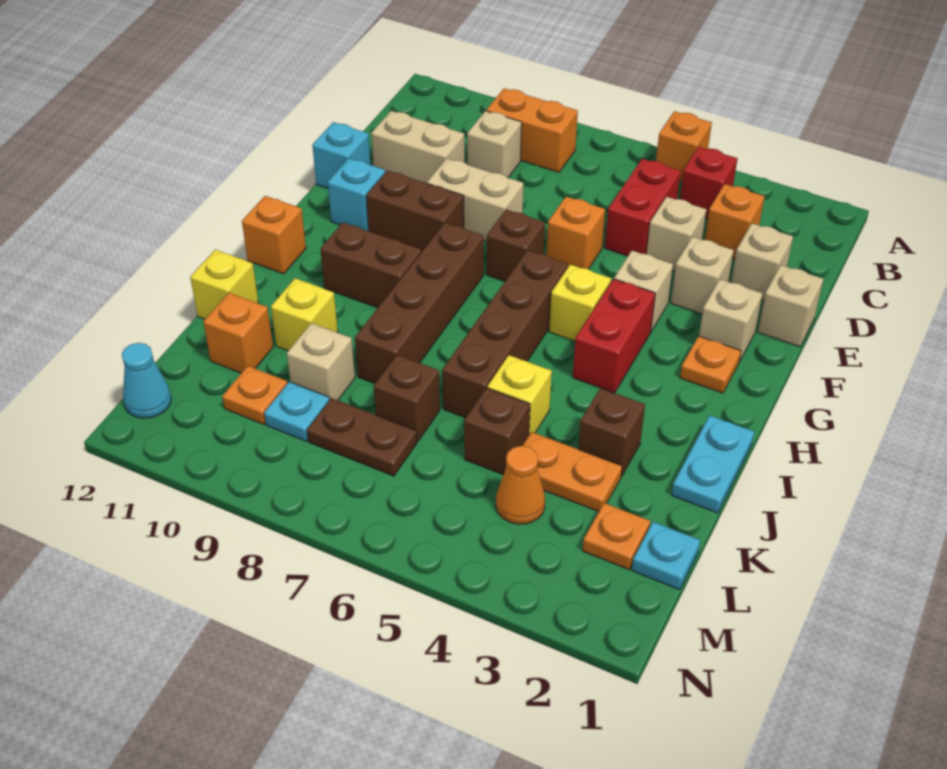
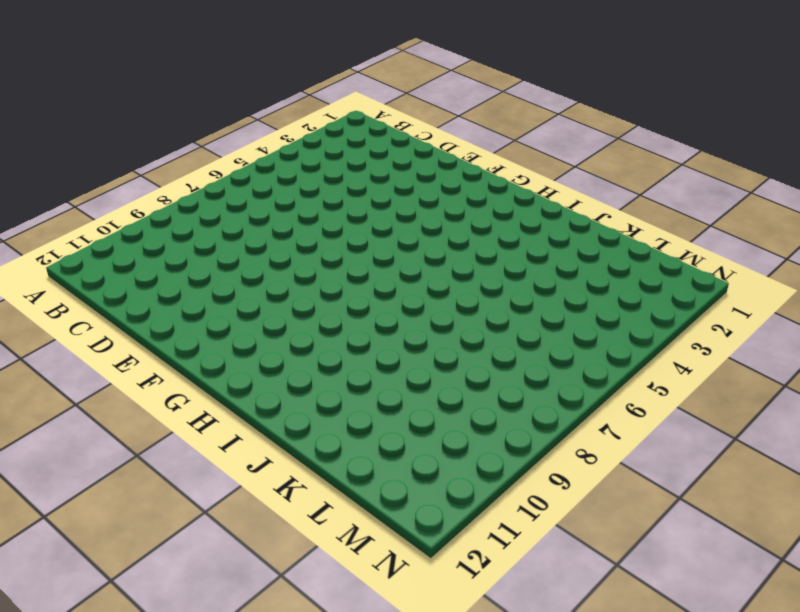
none -> orange brick A5 level 1
none -> red brick B4 level 1
none -> orange brick B8:B9 level 1
none -> orange brick C3 level 1

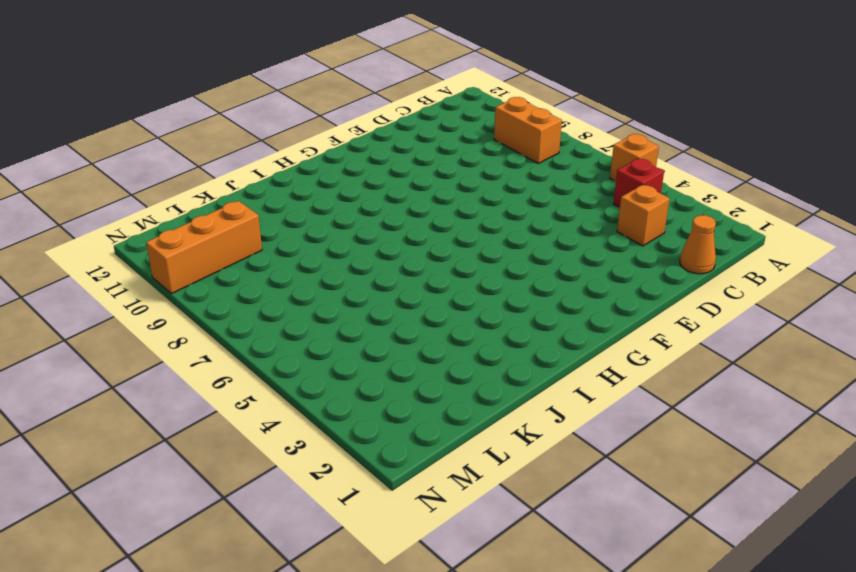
orange cone C1 level 1 -> orange cone L4 level 1
orange brick L10:N10 level 1 -> orange plate L10 level 1
none -> red brick C5:D5 level 1
none -> tan brick C9 level 1
none -> tan brick D2 level 1
none -> tan brick D4 level 1

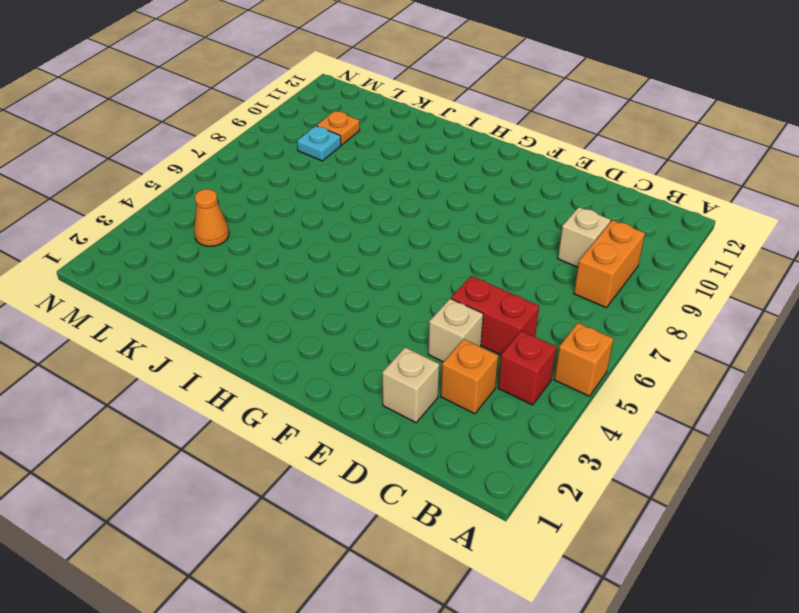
none -> tan brick D10:D11 level 1
none -> tan brick E1 level 1
none -> tan brick E3 level 1
none -> orange brick E6 level 1

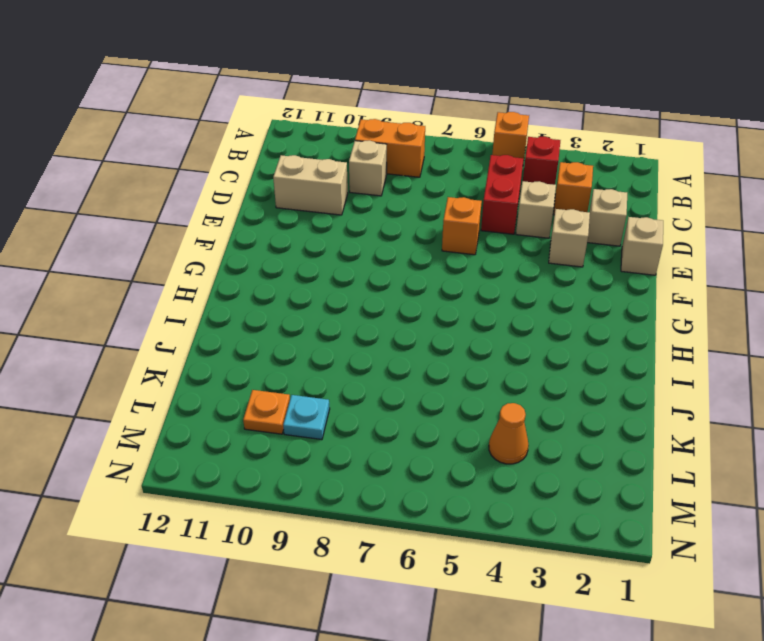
none -> tan brick E8:E9 level 1
none -> cyan brick E12 level 1
none -> tan brick F2 level 1
none -> tan brick F4 level 1

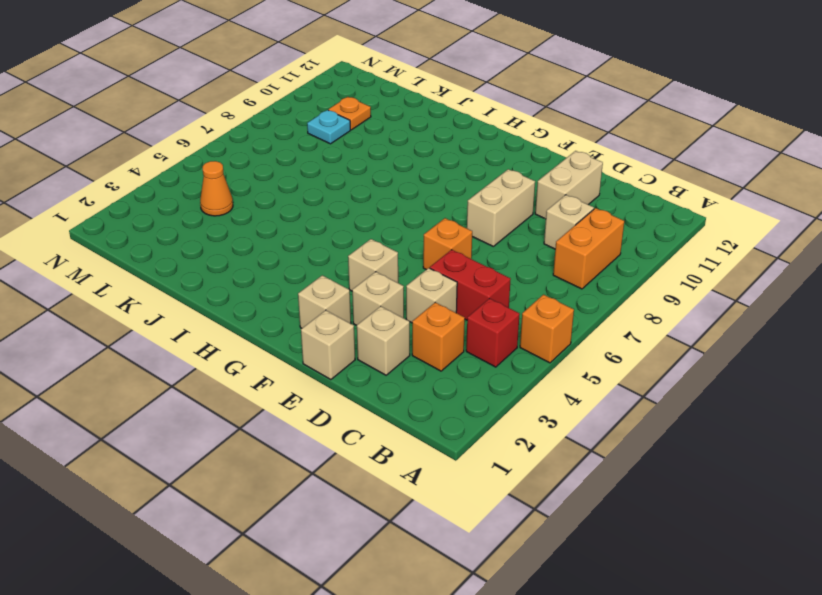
none -> cyan brick E12 level 1
none -> brown brick F7 level 1
none -> brown brick F9:F10 level 1
none -> cyan brick F11 level 1

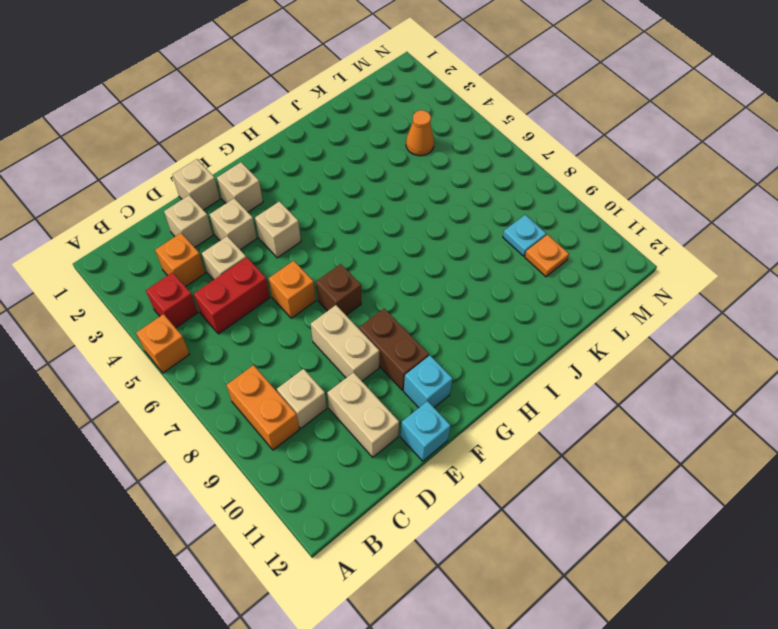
none -> orange plate G2 level 1
none -> red brick G4:H4 level 1
none -> yellow brick G5 level 1
none -> brown brick G6:J6 level 1

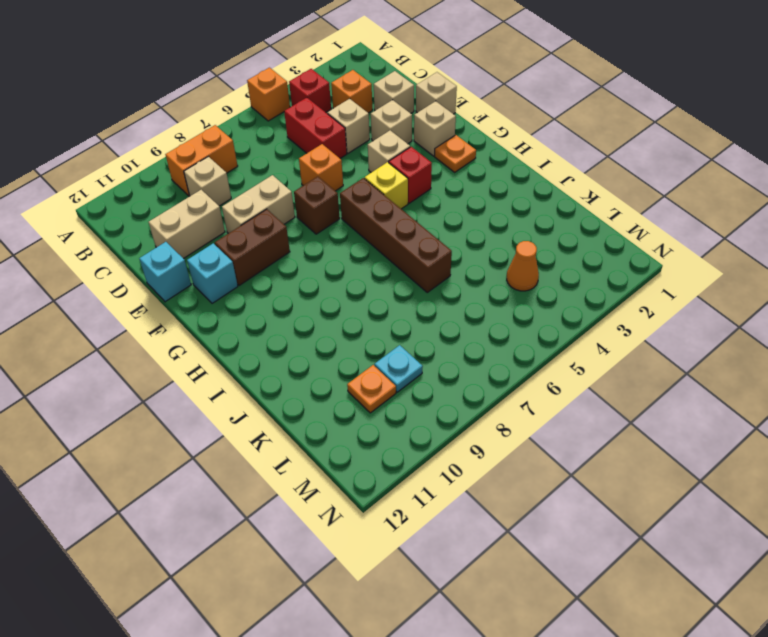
red brick G4 level 1 -> red brick G4:H4 level 1
none -> brown brick G8:J8 level 1
none -> brown brick H9:H10 level 1
none -> orange brick H12 level 1
none -> cyan plate I1:J1 level 1

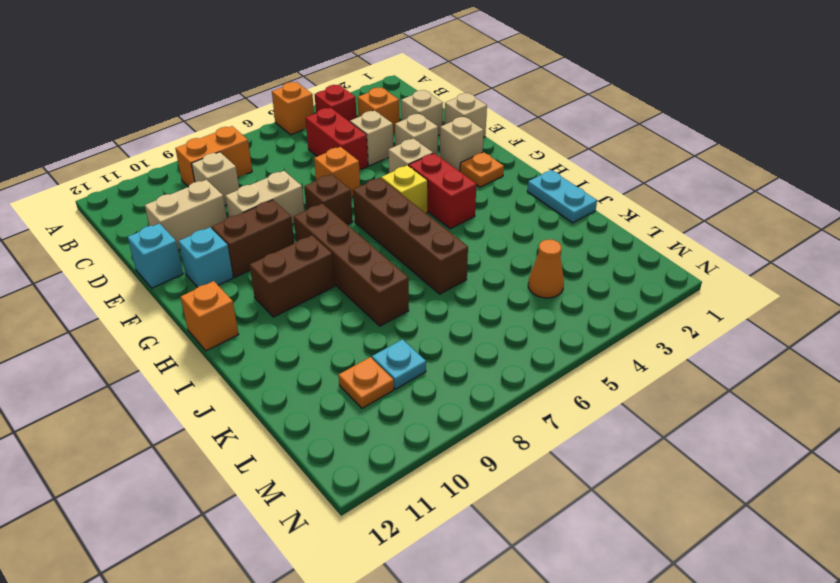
none -> brown brick J3 level 1
none -> yellow brick J5 level 1
none -> yellow brick J10 level 1
none -> yellow brick J12 level 1

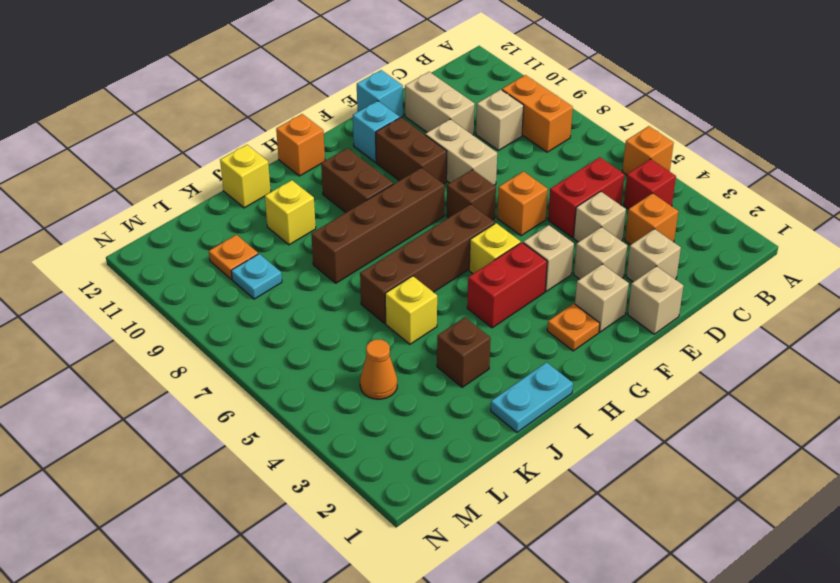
none -> orange plate K3:K4 level 1
none -> brown brick K5 level 1
none -> brown brick K7 level 1
none -> tan brick K9 level 1

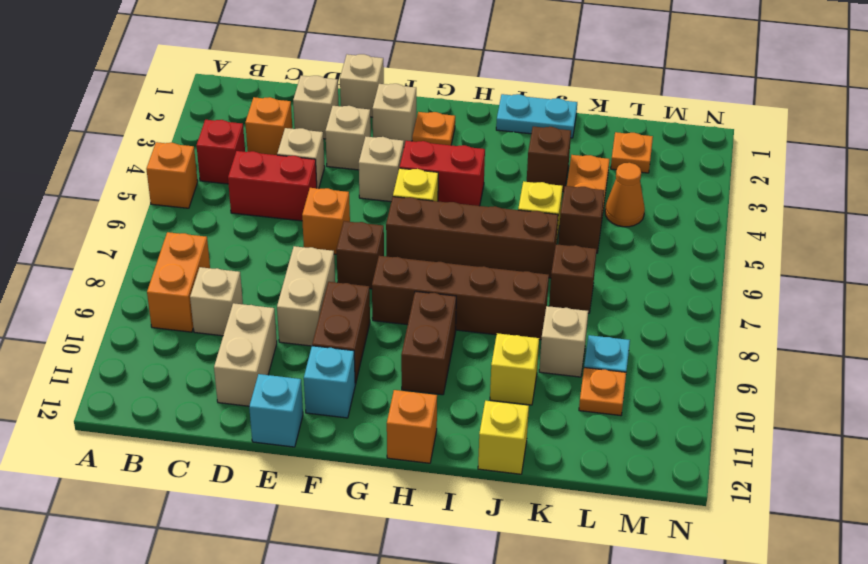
none -> orange brick K11 level 1
none -> cyan plate L1 level 1
none -> brown plate L7:L8 level 1
none -> cyan cone M12 level 1

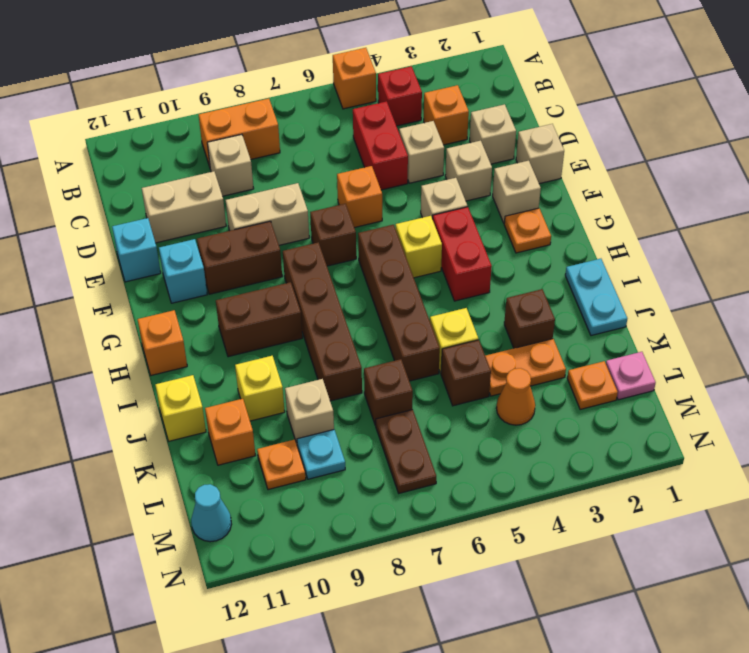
pink plate L1 level 1 -> cyan plate L1 level 1
brown plate L7:M7 level 1 -> brown plate L7:L8 level 1

